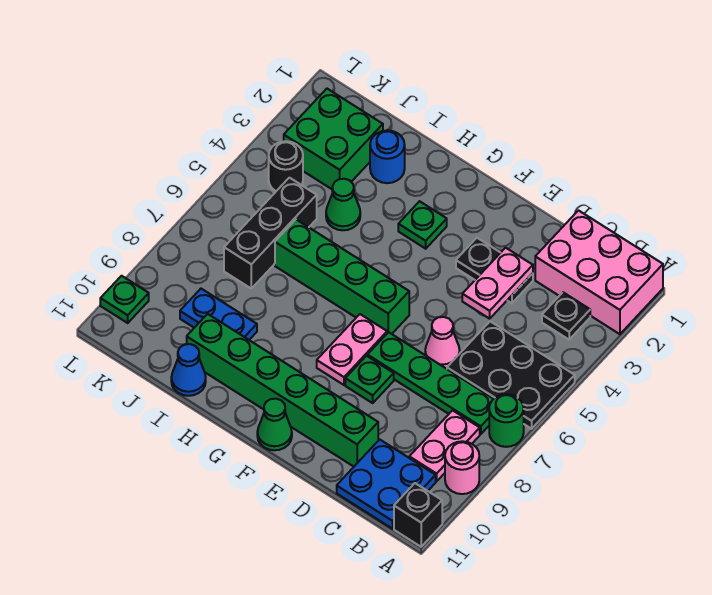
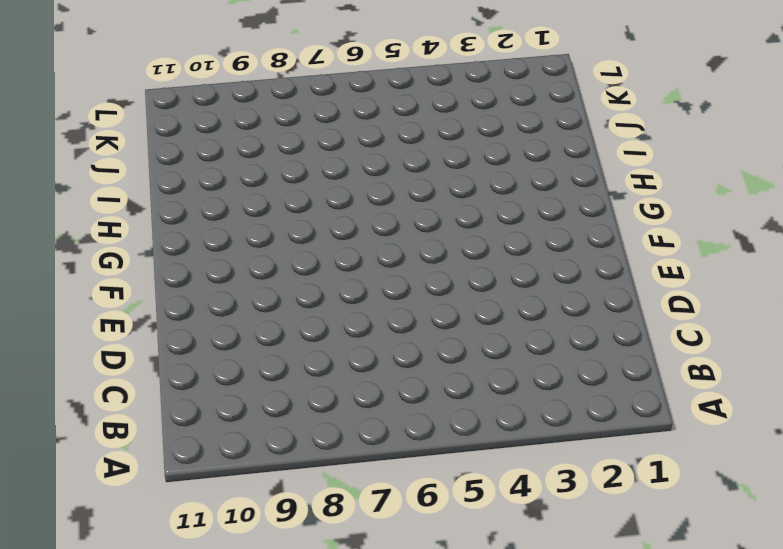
none -> pink brick A1:C2 level 1
none -> black plate A5:C6 level 1
none -> green round brick A7 level 1

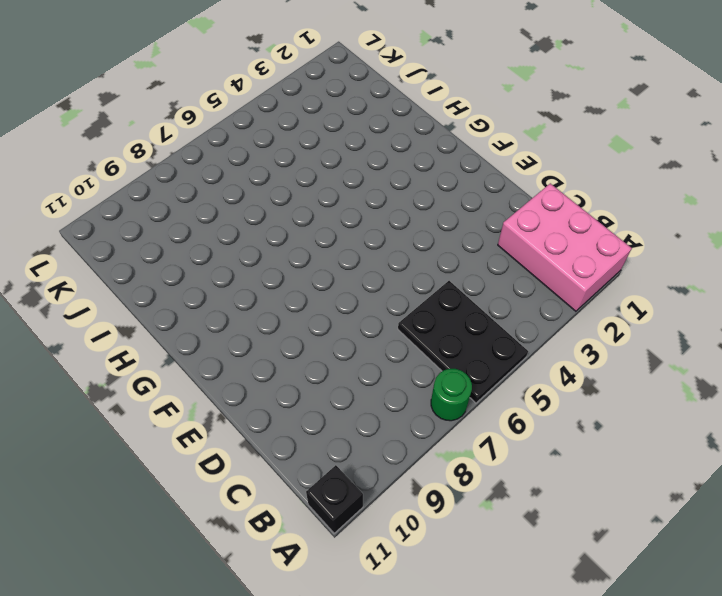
none -> pink round brick A9 level 1
none -> black plate B3 level 1
none -> green plate B7:E7 level 1

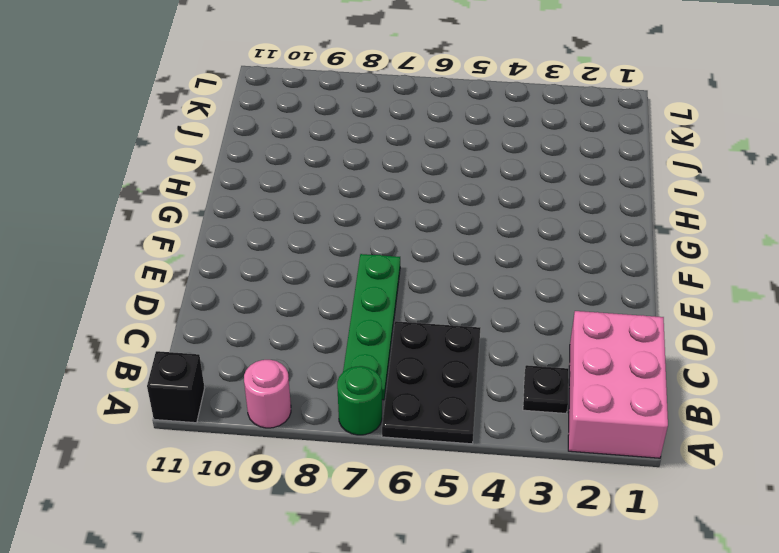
none -> pink plate B8:B9 level 1
none -> blue plate B10:C11 level 1
none -> black plate D3:E3 level 1

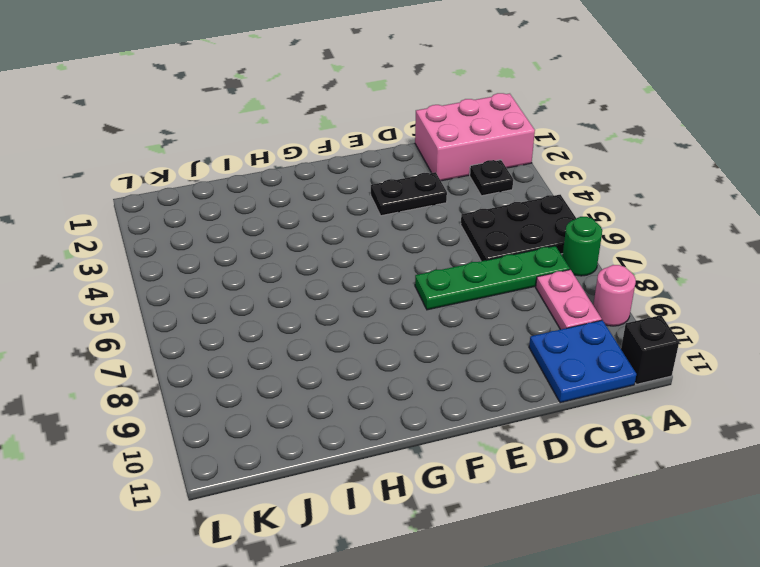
none -> pink cone D6 level 1
none -> green brick D10:I10 level 1
none -> green plate E8 level 1

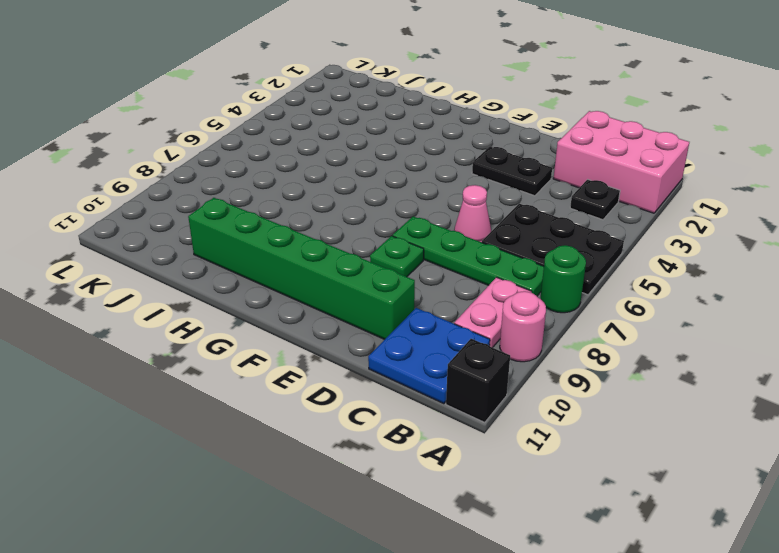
none -> green brick F6:I6 level 1
none -> pink plate F7:F8 level 1
none -> green cone F11 level 1

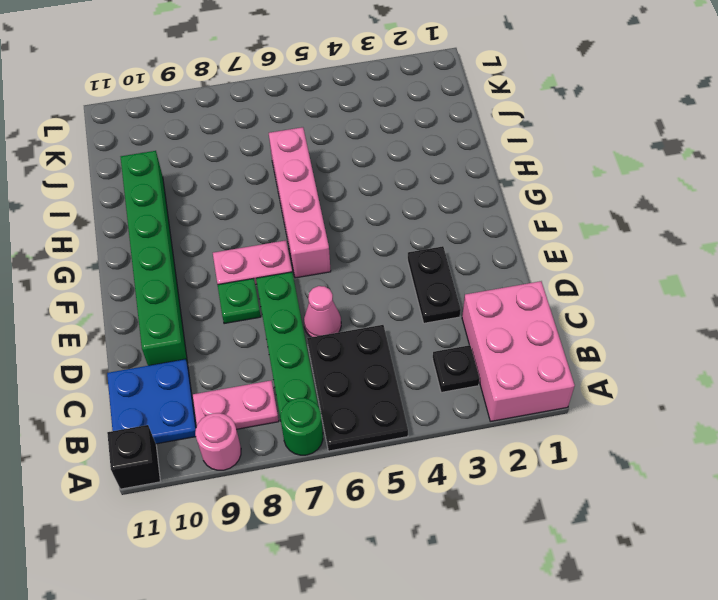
pink brick F6:I6 level 1 -> green brick F6:I6 level 1
none -> green cone F11 level 1
none -> green plate G3 level 1
none -> blue round brick I2 level 1

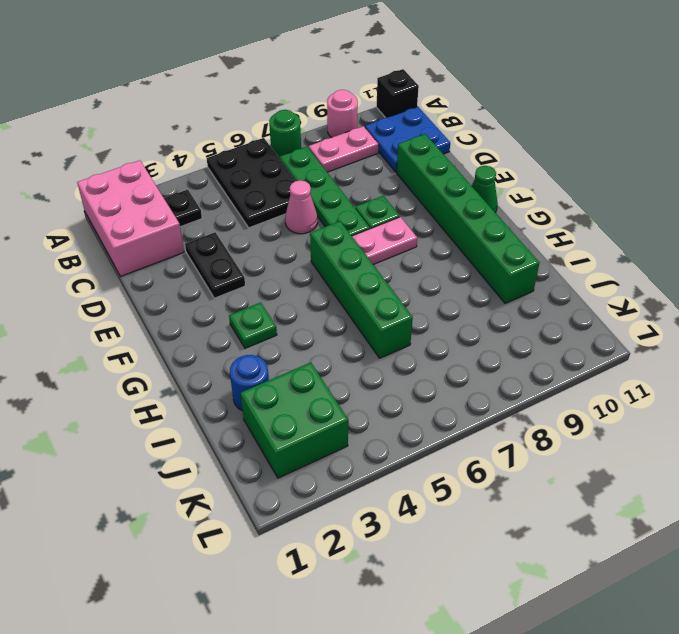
none -> green cone I4 level 1
none -> blue plate I9:J9 level 1
none -> blue cone I11 level 1

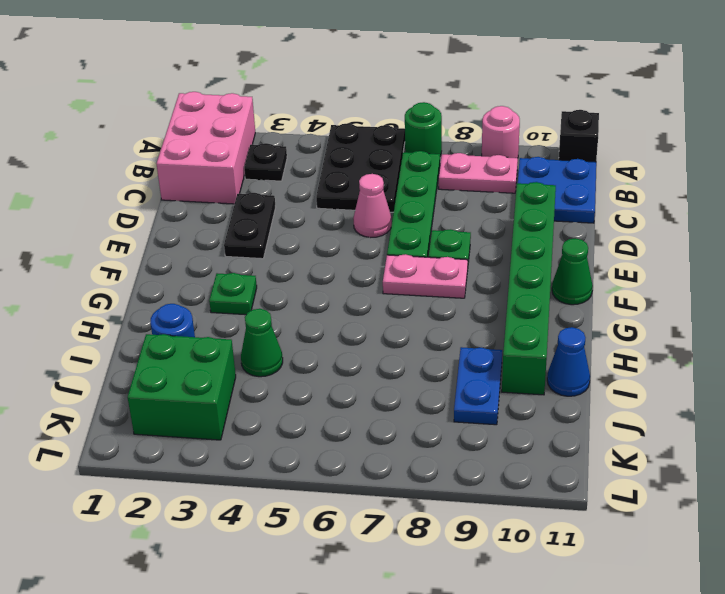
none -> green brick F6:I6 level 1
none -> black brick J5:J7 level 1
none -> black round brick K4 level 1

